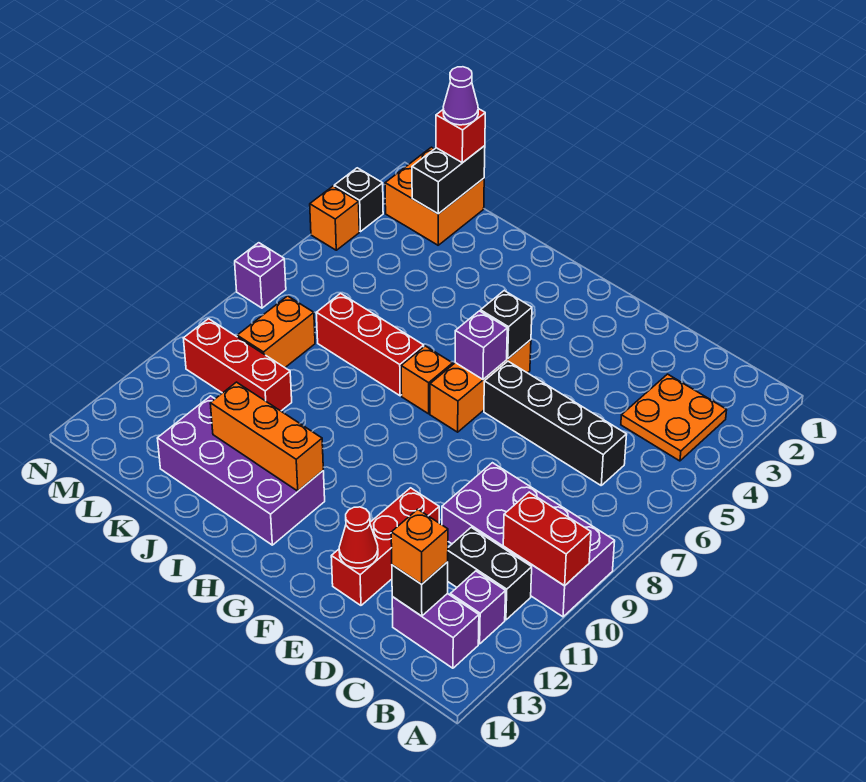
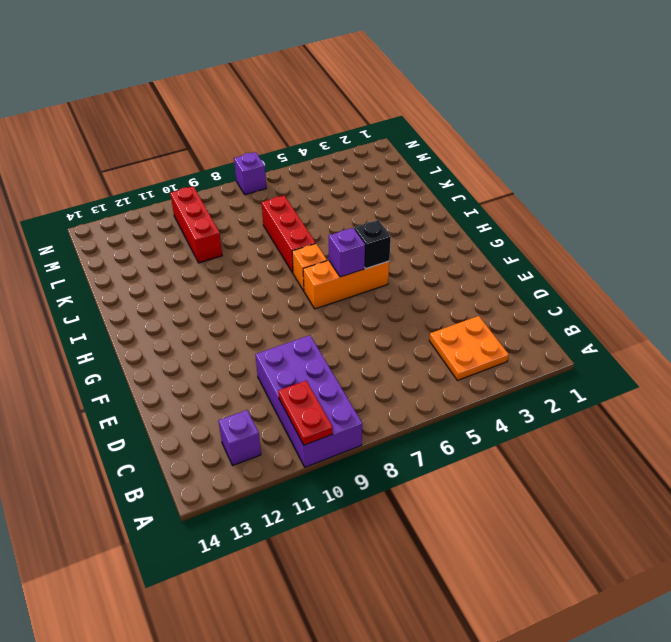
red plate A10:B10 level 2 -> red brick A10:B10 level 2
none -> black brick B11:C11 level 1
none -> purple brick B13:C13 level 1
none -> black brick C6:F6 level 1

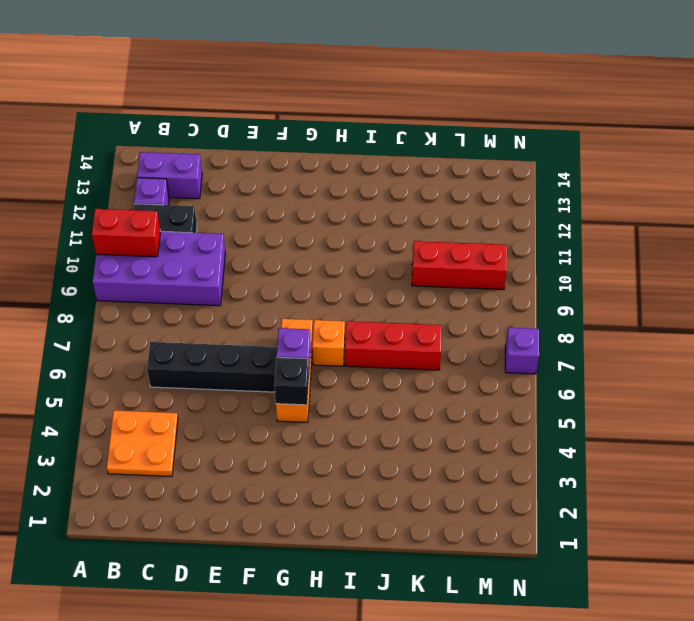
none -> red brick E11:E13 level 1
none -> purple brick H12:K13 level 1
none -> orange brick L1:M2 level 1

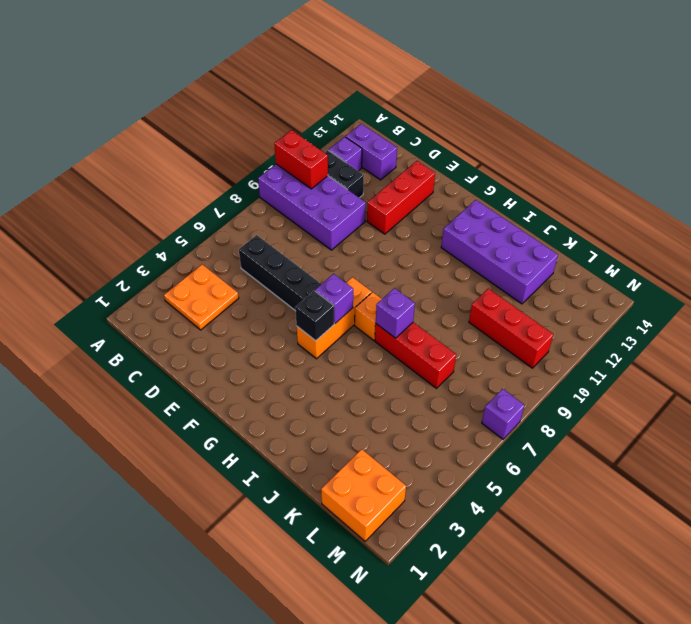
purple brick I7 level 2 -> none
none -> orange brick L8:L9 level 1
none -> black brick N3 level 1
none -> orange brick N4 level 1

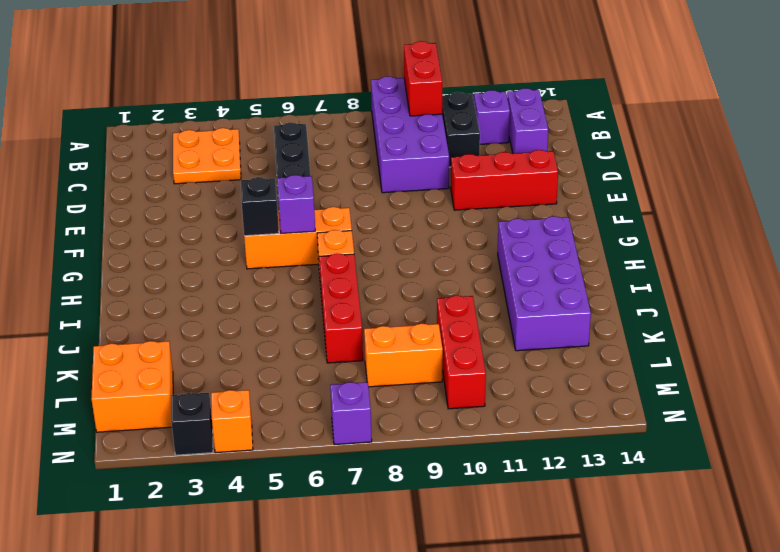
none -> black brick C13 level 2
none -> red cone E13 level 2
none -> orange brick H12:J12 level 2

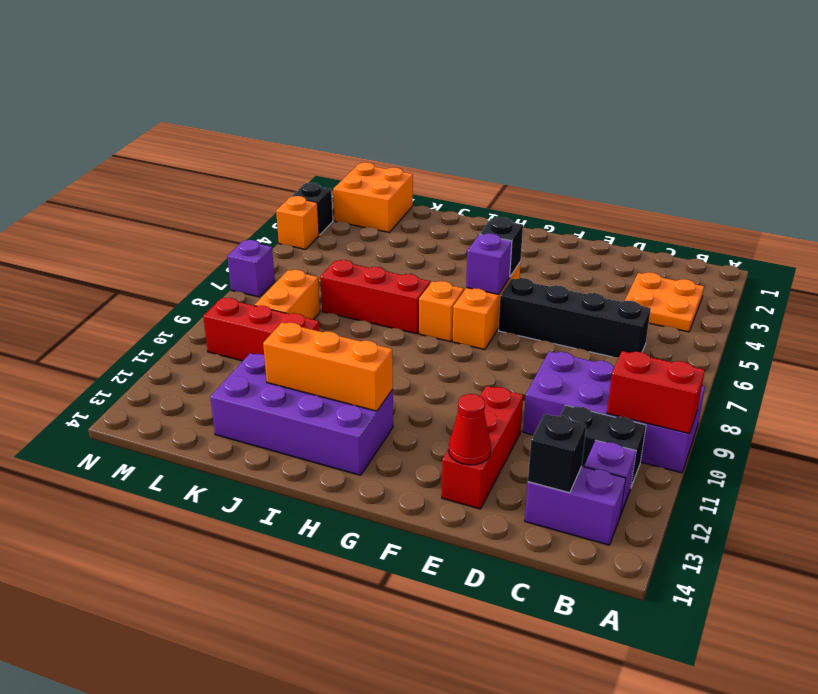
none -> black brick L1:L2 level 2
none -> orange brick C13 level 3
none -> red brick L1 level 3

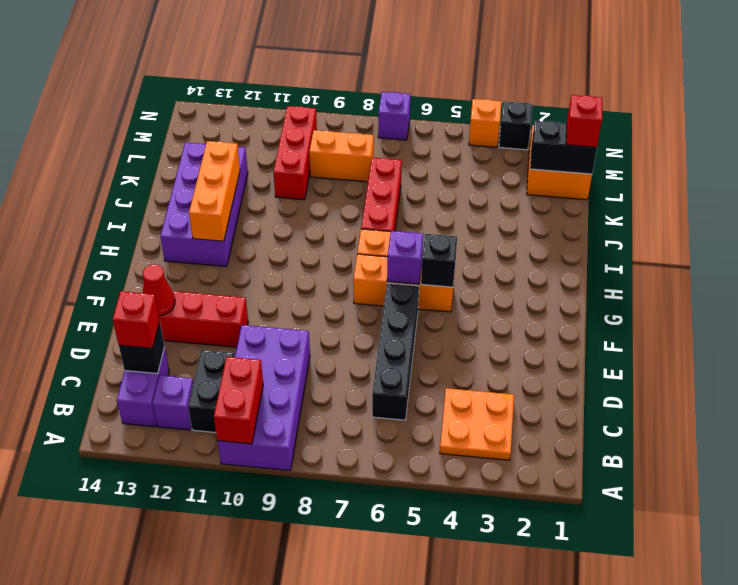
red brick C13 level 3 -> orange brick C13 level 3
none -> purple cone L1 level 4

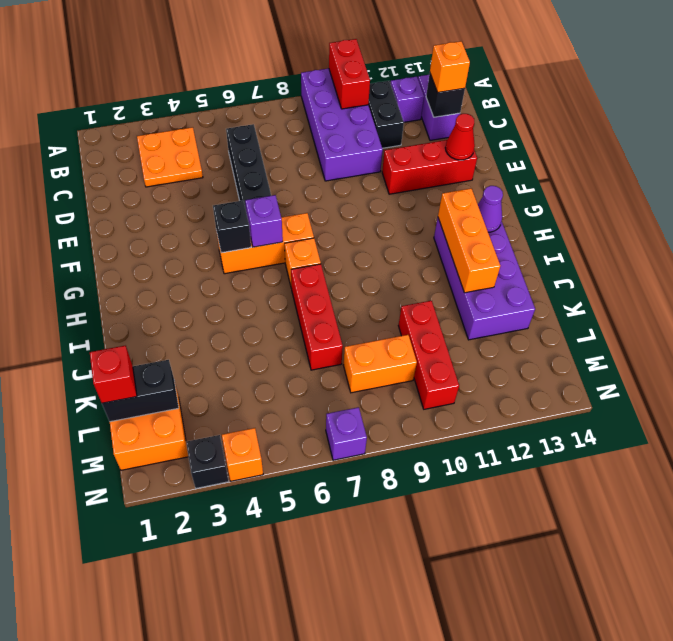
purple cone H13 level 2 -> purple cone L1 level 4

